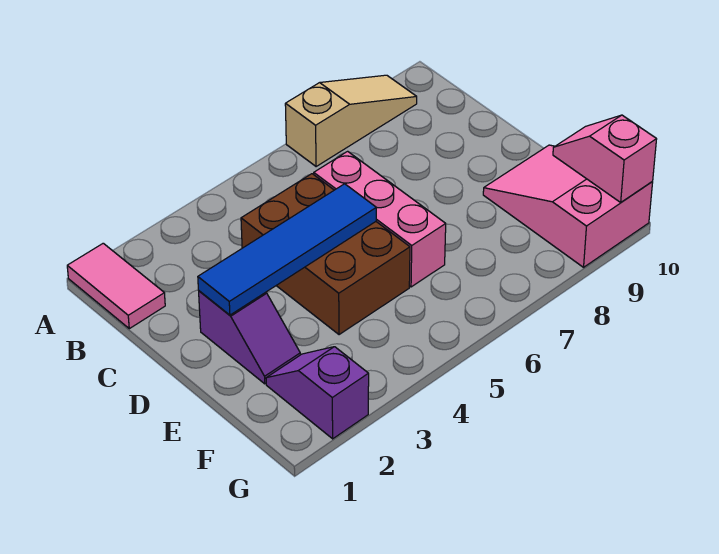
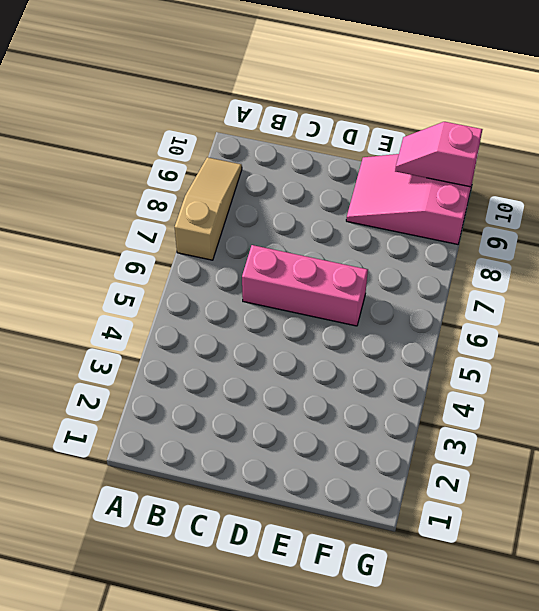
none -> pink tile A1:B1 level 1
none -> brown brick C4:E5 level 1

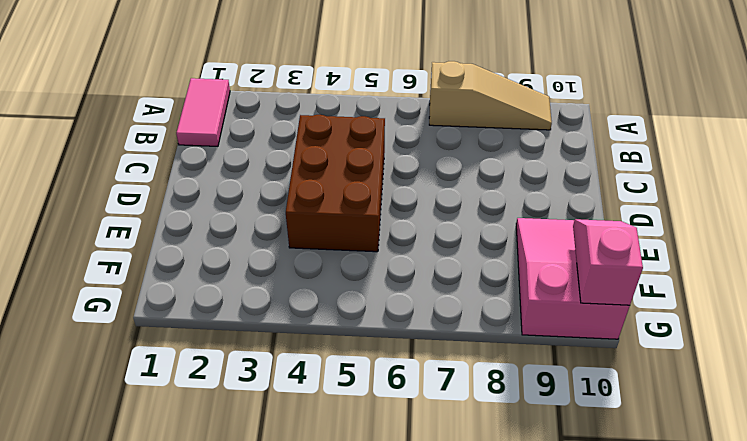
none -> pink brick C6:E6 level 1
none -> purple slope D2:E2 level 1 top D

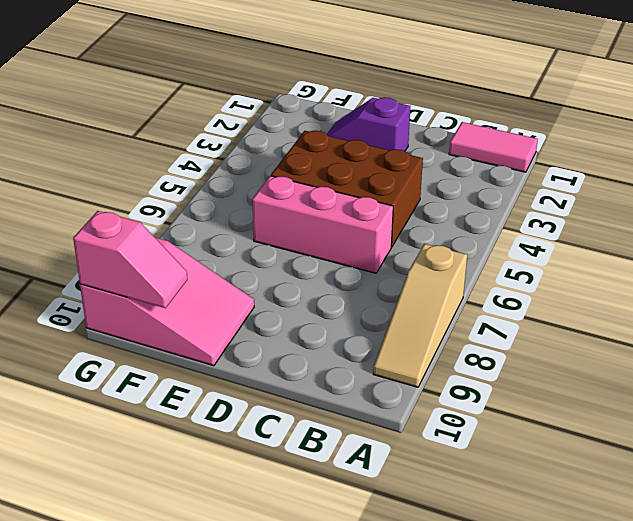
none -> purple slope F2:G2 level 1 top G
none -> blue tile D2:D5 level 2

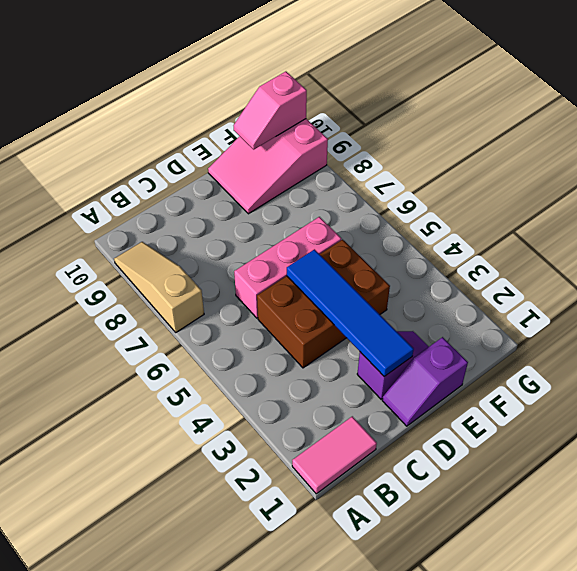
purple slope D1:E1 level 1 top E -> purple slope F2:G2 level 1 top G

